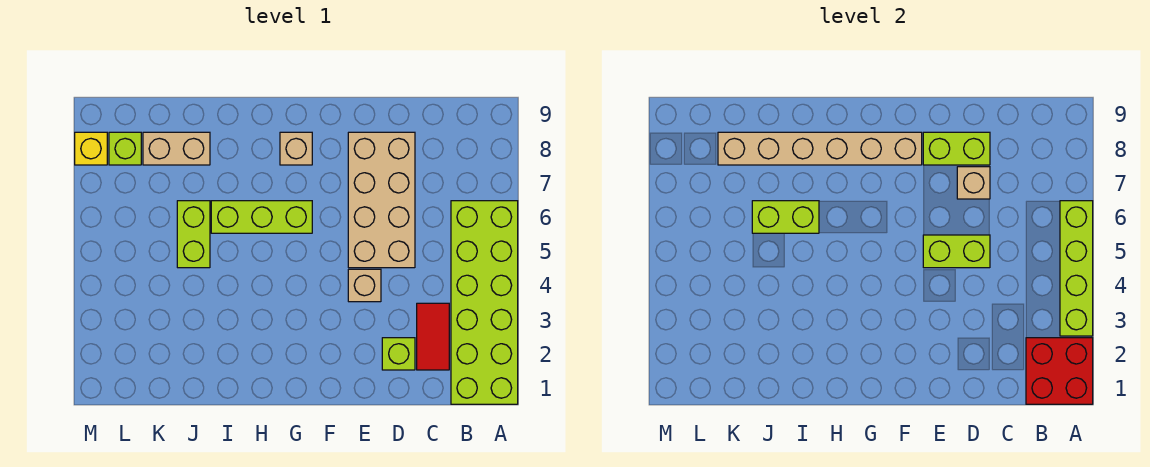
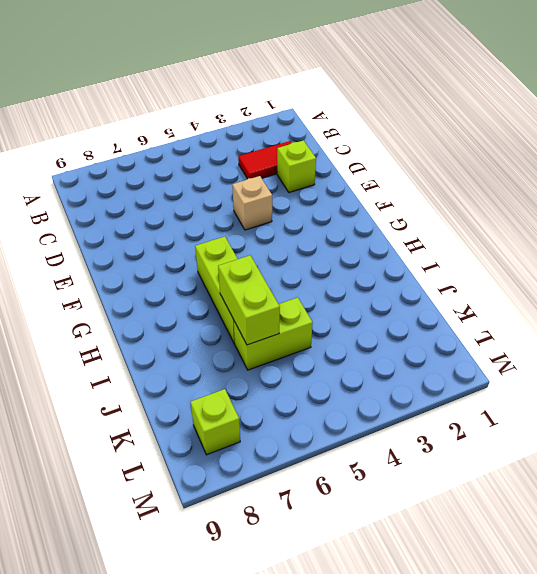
none -> lime brick A1:B6 level 1
none -> tan brick D5:E8 level 1
none -> tan brick G8 level 1

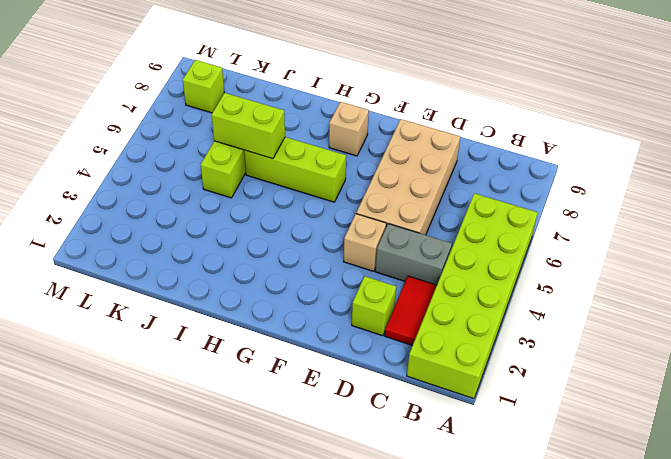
grey brick C4:D4 level 1 -> none
none -> tan brick J8:K8 level 1
none -> yellow brick M8 level 1
none -> red brick A1:B2 level 2

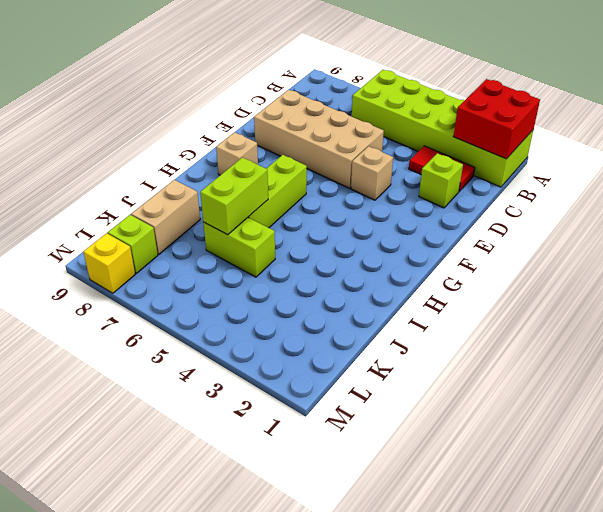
none -> lime brick A3:A6 level 2
none -> lime brick D5:E5 level 2
none -> tan brick D7 level 2

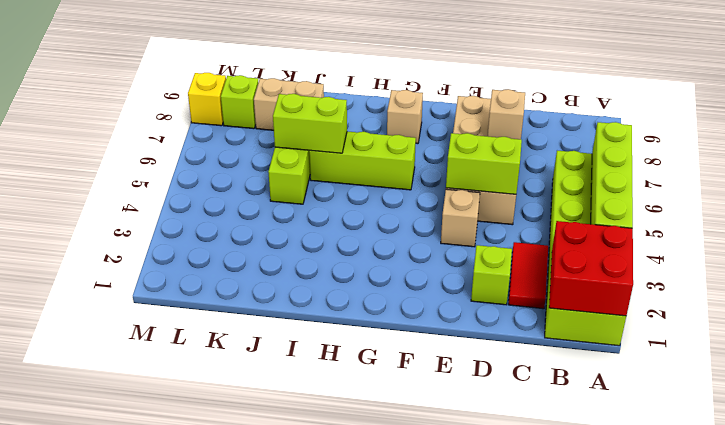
none -> lime brick D8:E8 level 2
none -> tan brick F8:K8 level 2

